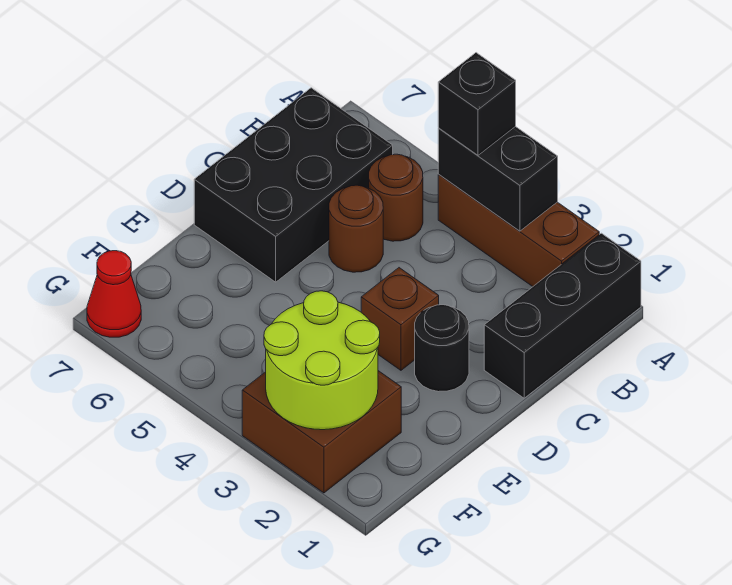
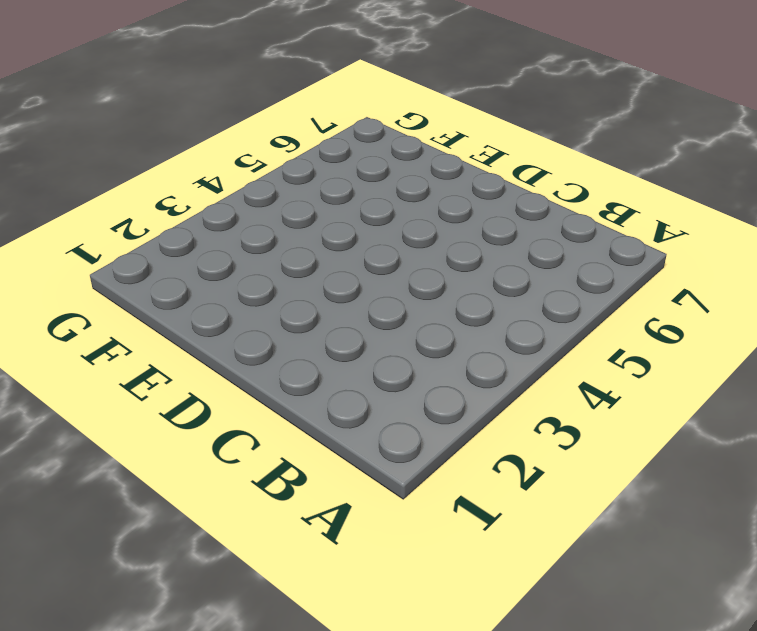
none -> black brick A1:C1 level 1
none -> brown brick A2:A4 level 1
none -> brown round brick B5 level 1

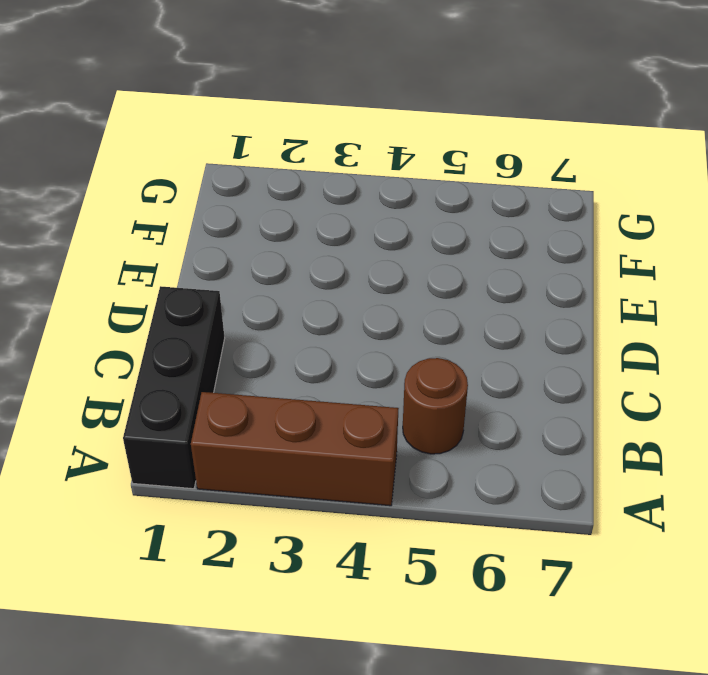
none -> black brick B6:D7 level 1
none -> brown round brick C5 level 1
none -> black round brick D2 level 1

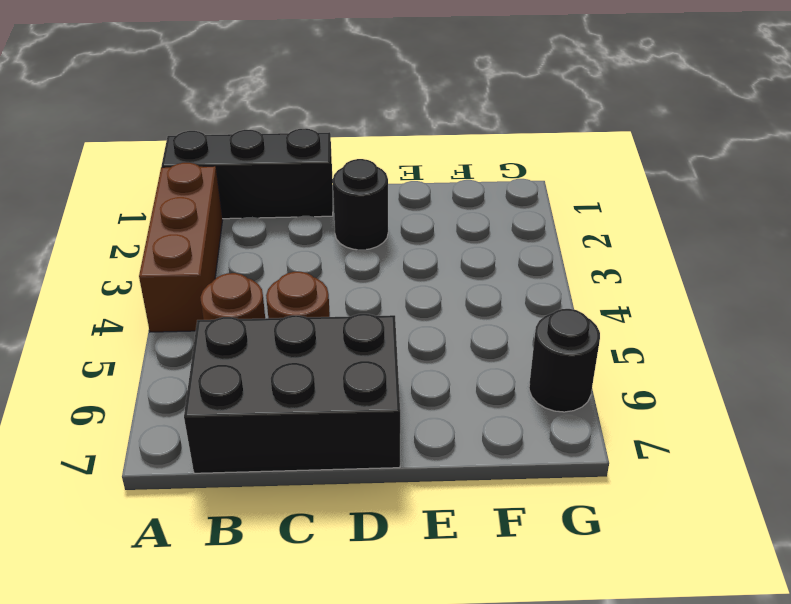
black round brick G6 level 1 -> none
none -> brown brick D3 level 1
none -> brown brick F2:G3 level 1
none -> red cone G7 level 1

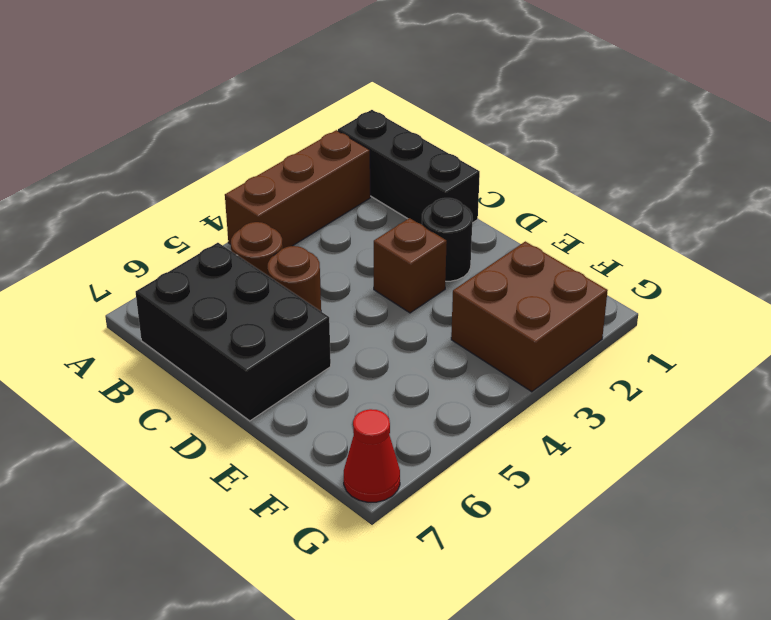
none -> black brick A3:A4 level 2
none -> lime round brick F2:G3 level 2
none -> black brick A4 level 3

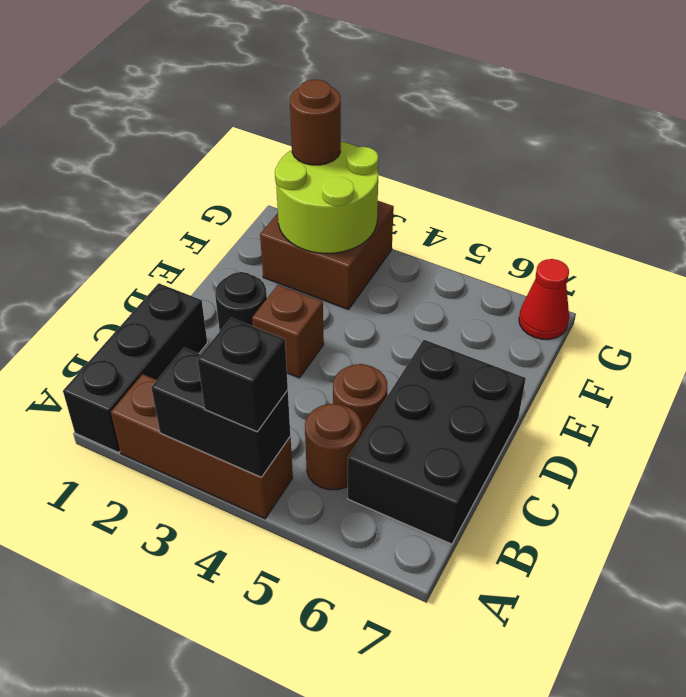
brown round brick G2 level 3 -> none

